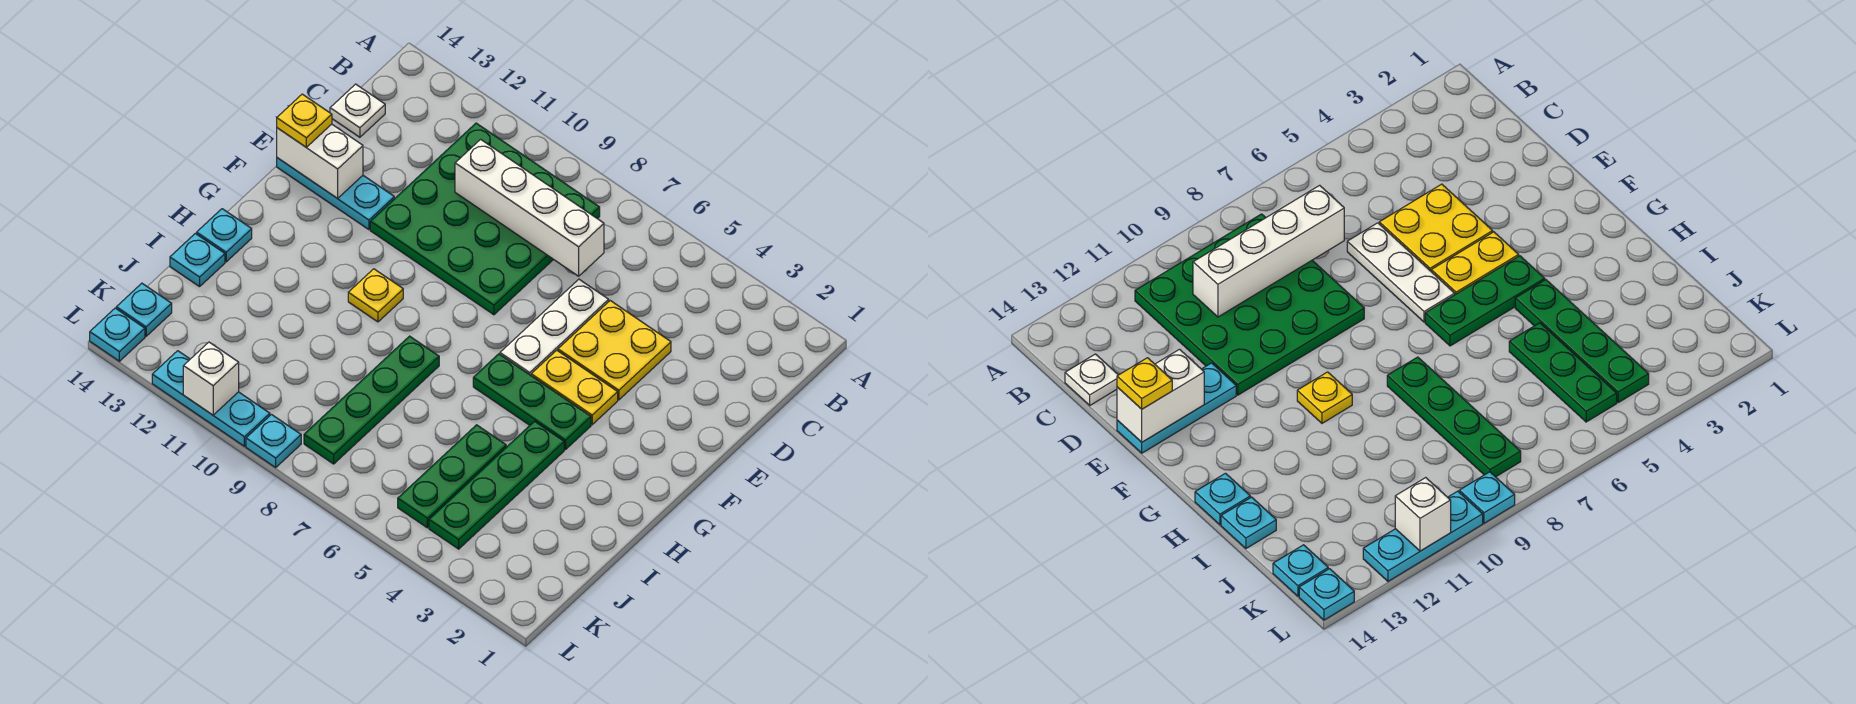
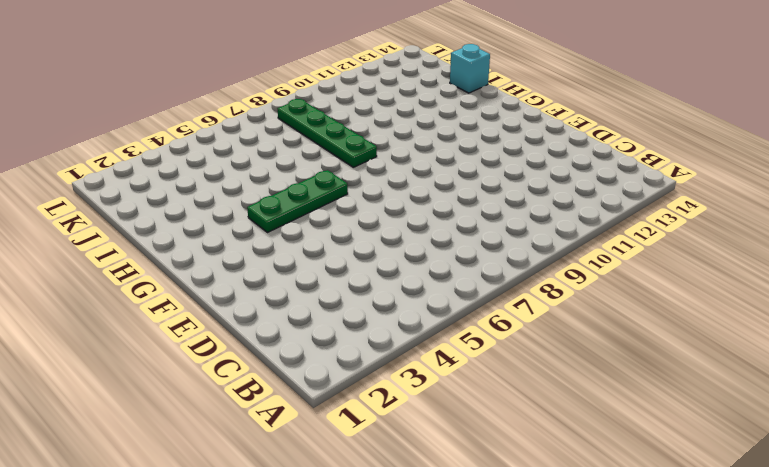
cyan brick I14 level 1 -> cyan plate I14 level 1
none -> green plate B8:E11 level 1
none -> white plate C14 level 1
none -> yellow plate D4:E5 level 1

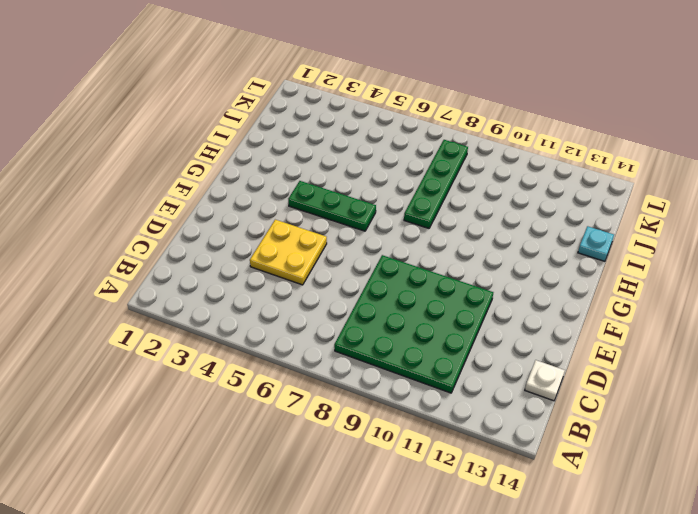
none -> white plate D6:F6 level 1
none -> cyan plate E12:E14 level 1
none -> yellow plate F4:F5 level 1

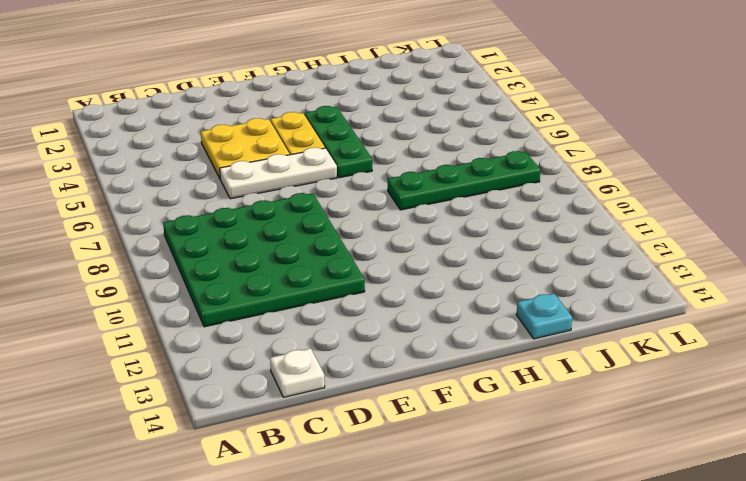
none -> cyan plate E12:E14 level 1
none -> yellow plate G10 level 1
none -> green plate H4:K4 level 1

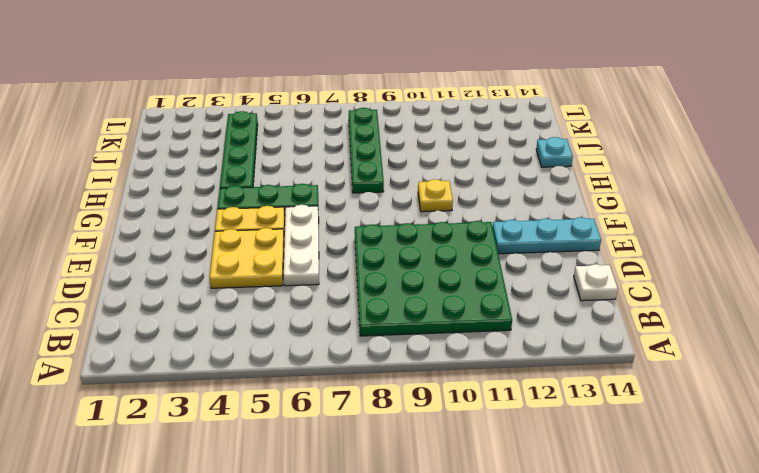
none -> cyan plate H14 level 1
none -> green plate I5:K5 level 1
none -> cyan plate K14 level 1

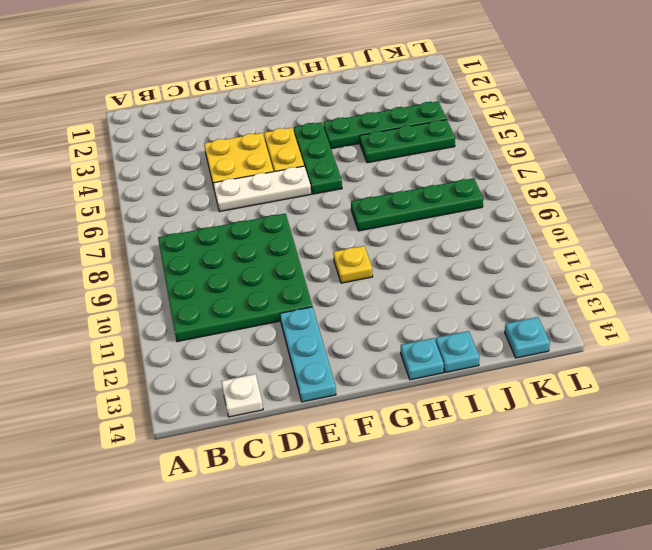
none -> cyan plate L9 level 1
none -> cyan plate L10:L12 level 1
none -> cyan plate L14 level 1

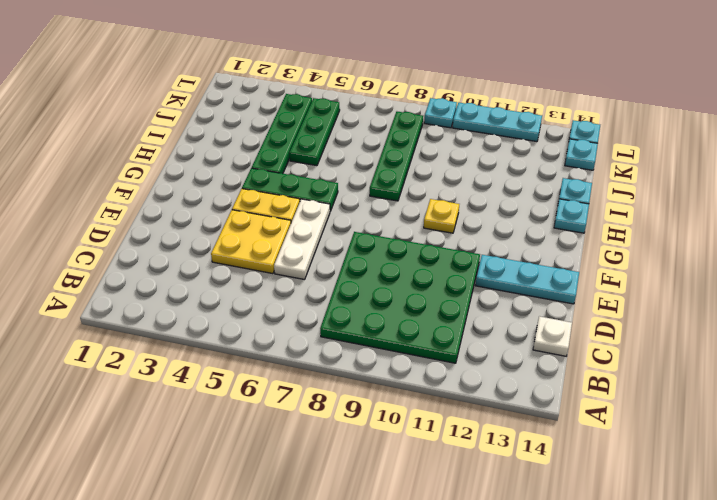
none -> white brick C7:C10 level 2
none -> white brick E13:E14 level 2
none -> white brick L11 level 2

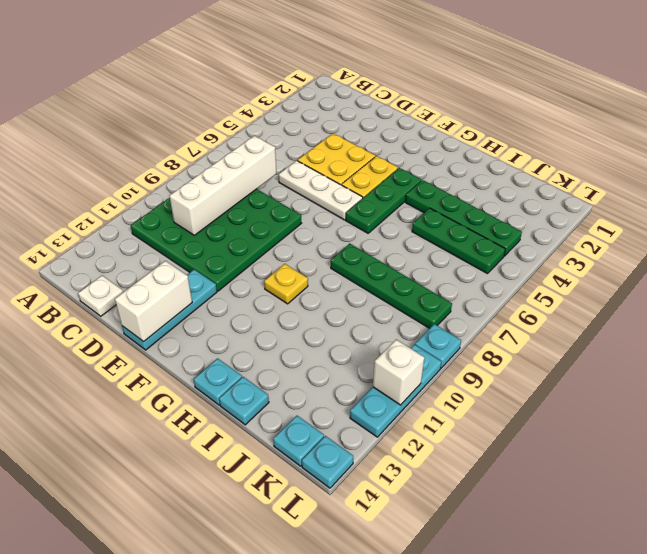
none -> yellow plate E14 level 3

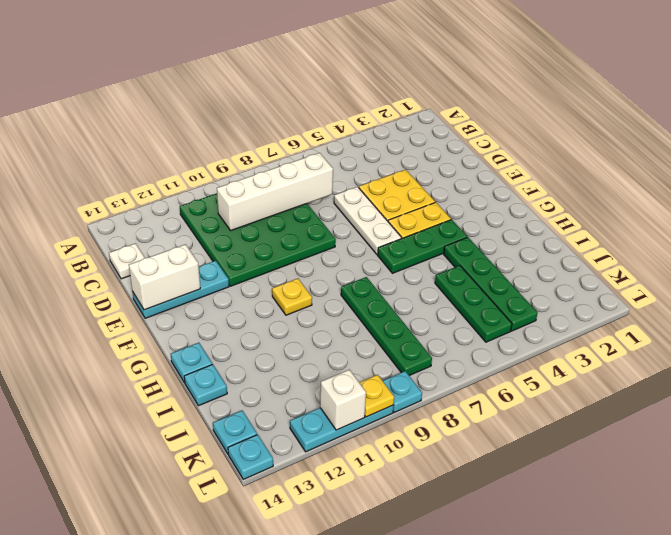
yellow plate L10 level 2 -> yellow plate E14 level 3

